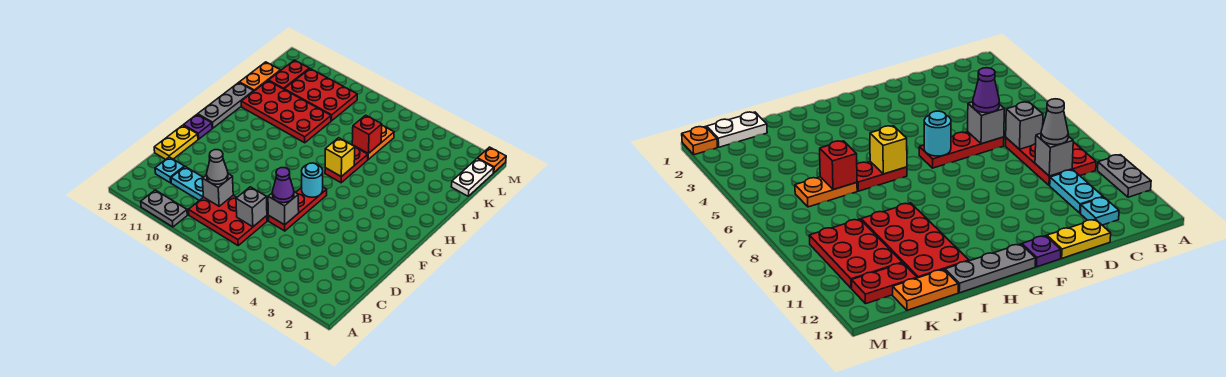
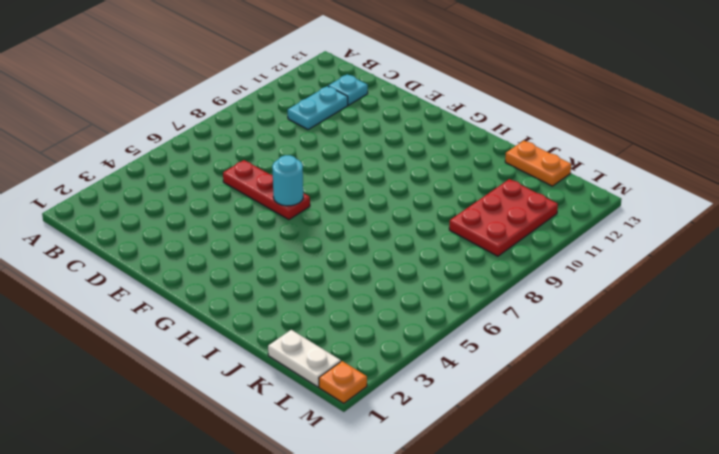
none -> grey plate A10:A11 level 1
none -> red plate B7:C9 level 1
none -> yellow plate D13:E13 level 1

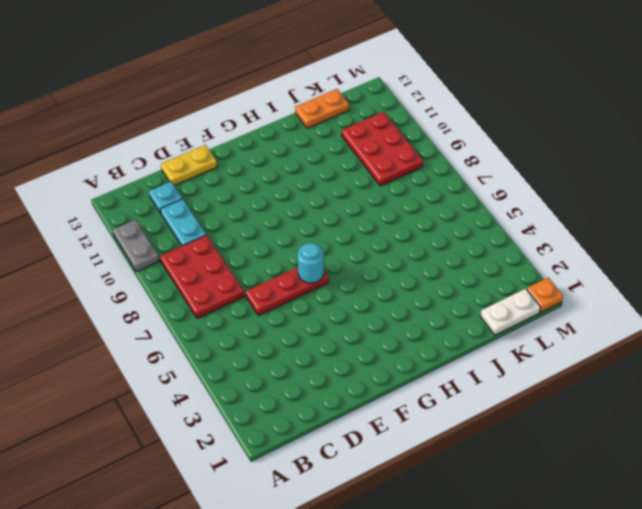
none -> purple plate F13 level 1
none -> grey plate G13:I13 level 1
none -> red plate H6:I6 level 1

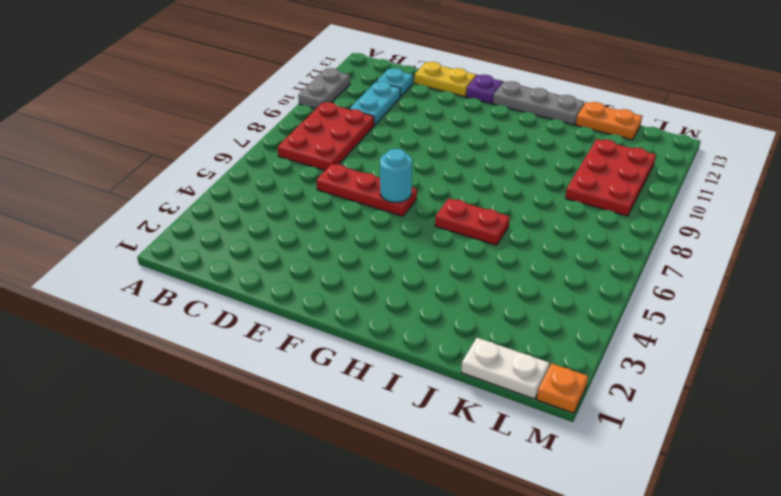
none -> red plate I9:J12 level 1
none -> orange plate J6:K6 level 1
none -> red plate K12:L12 level 1

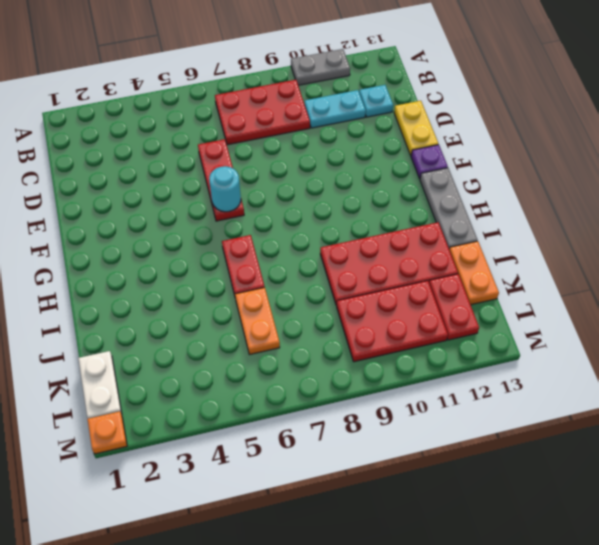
none -> grey brick C7 level 2
none -> grey brick C9 level 2
none -> grey brick D6 level 2

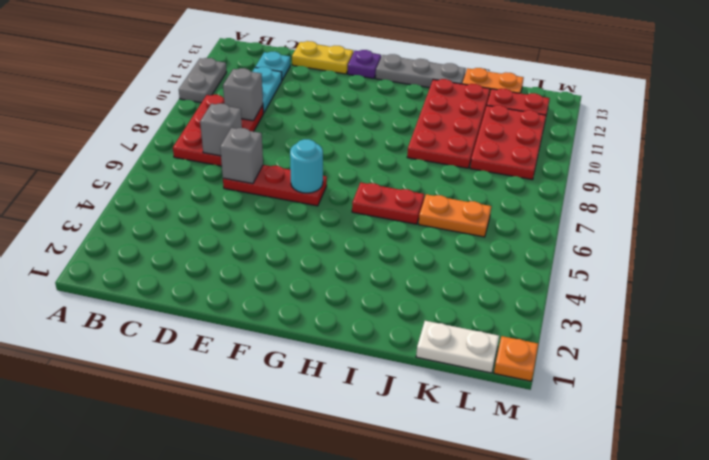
none -> yellow brick H6 level 2
none -> red brick J6 level 2
none -> grey cone C9 level 3

